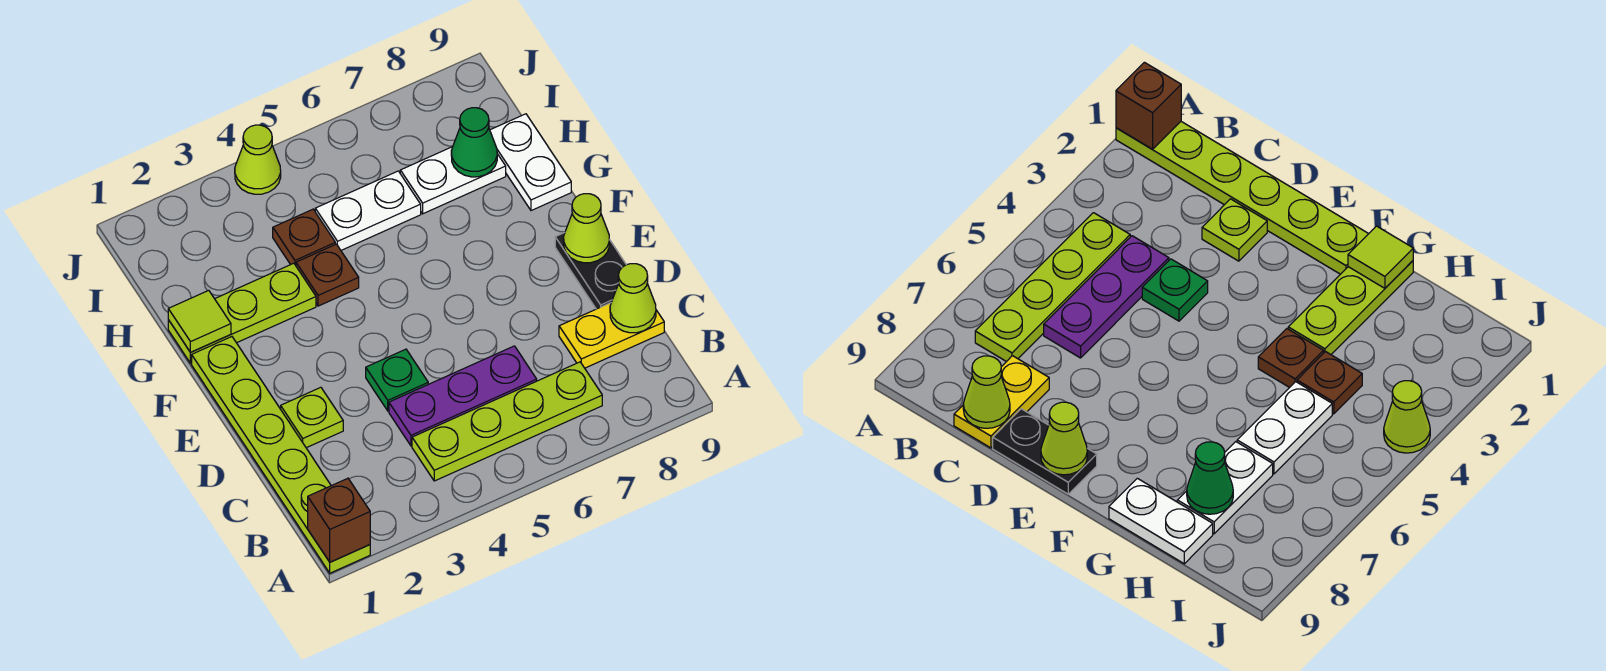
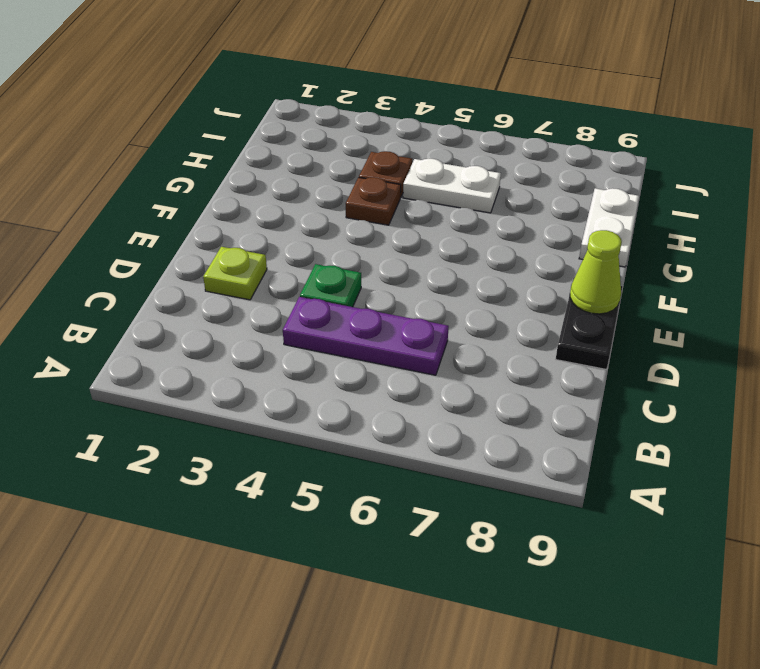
none -> lime plate A1:F1 level 1
none -> lime plate B4:B7 level 1
none -> yellow plate C8:C9 level 1

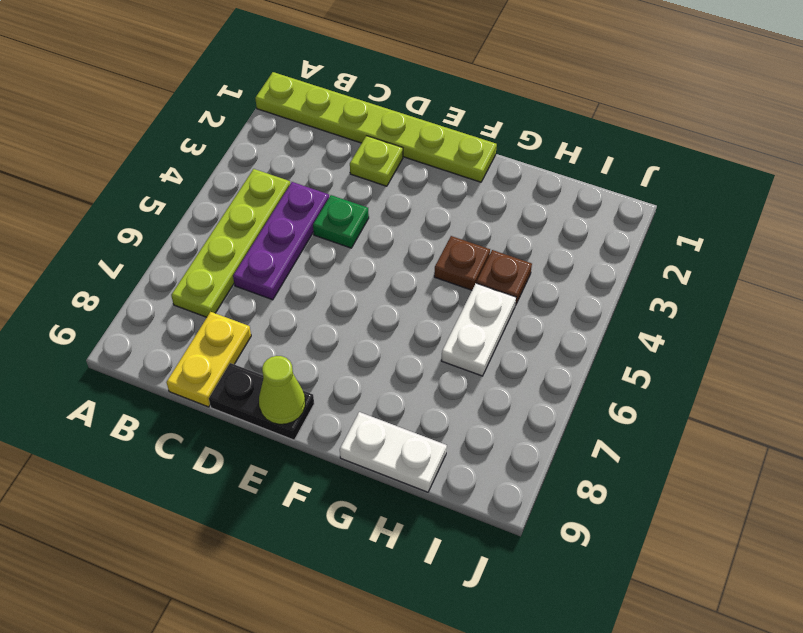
none -> lime plate G1:G3 level 1
none -> white plate H7:H8 level 1
none -> lime cone J4 level 1

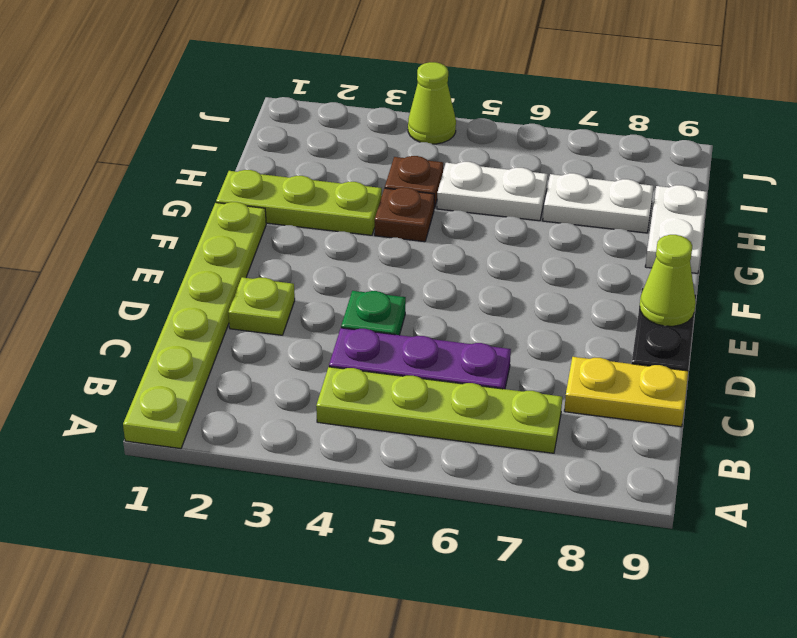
none -> brown brick A1 level 2
none -> lime cone C9 level 2
none -> lime tile G1 level 2

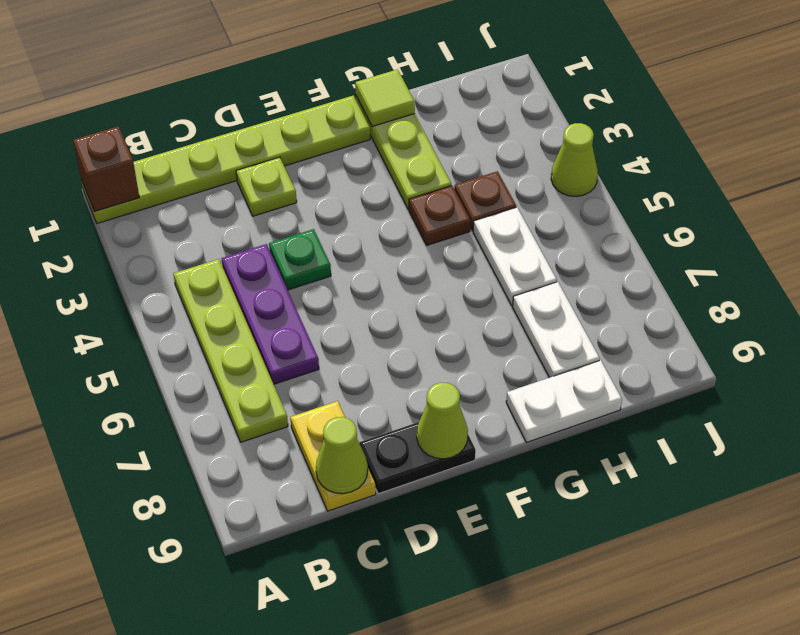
none -> green cone H8 level 2

